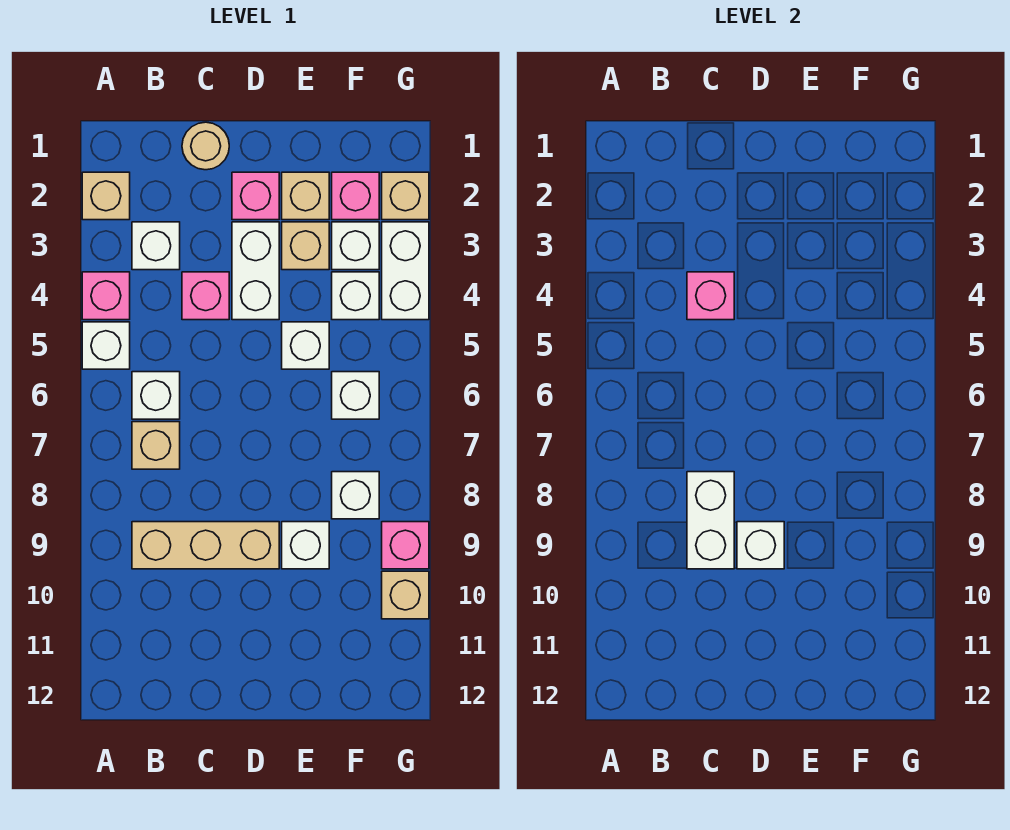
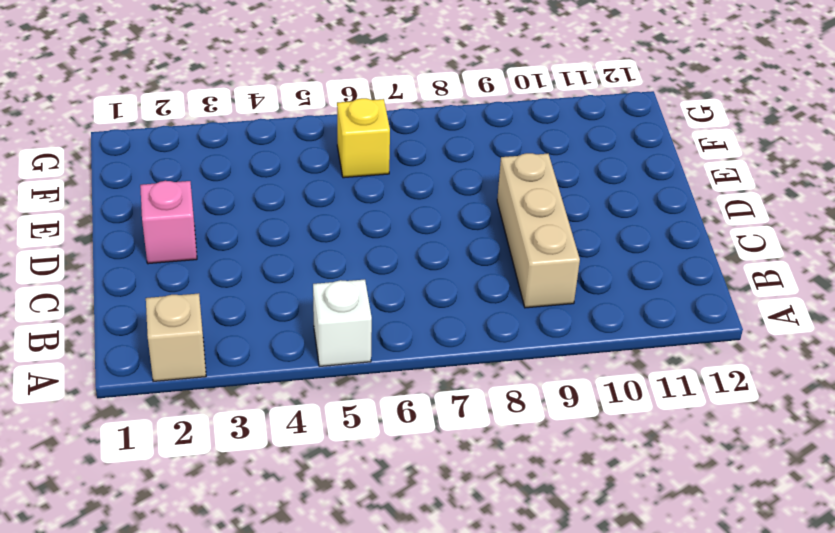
yellow brick F6 level 1 -> white brick F6 level 1
none -> pink brick A4 level 1
none -> white brick B3 level 1
none -> white brick B6 level 1

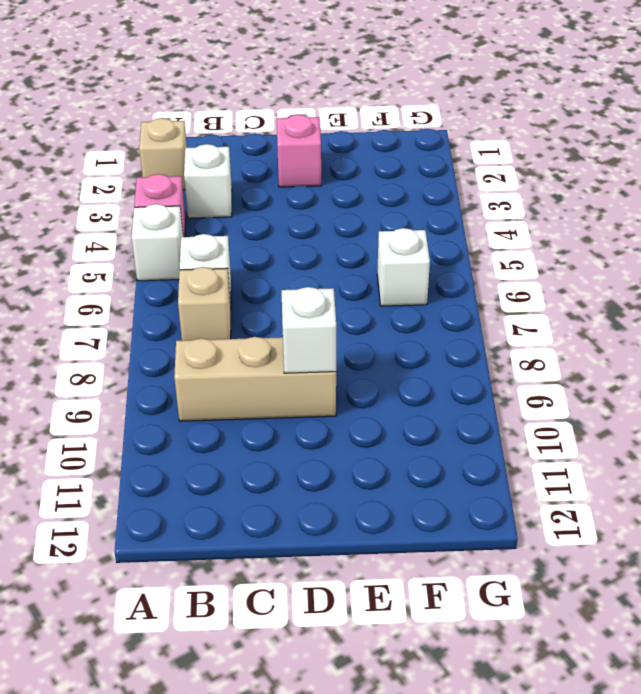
none -> tan round brick C1 level 1
none -> pink brick C4 level 1
none -> white brick D3:D4 level 1

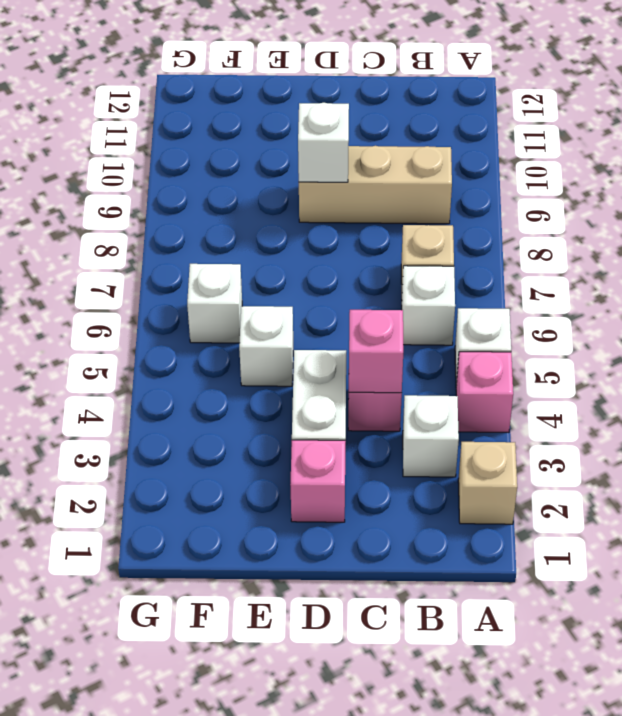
none -> tan round brick C1 level 1
none -> tan brick E2 level 1
none -> tan brick E3 level 1

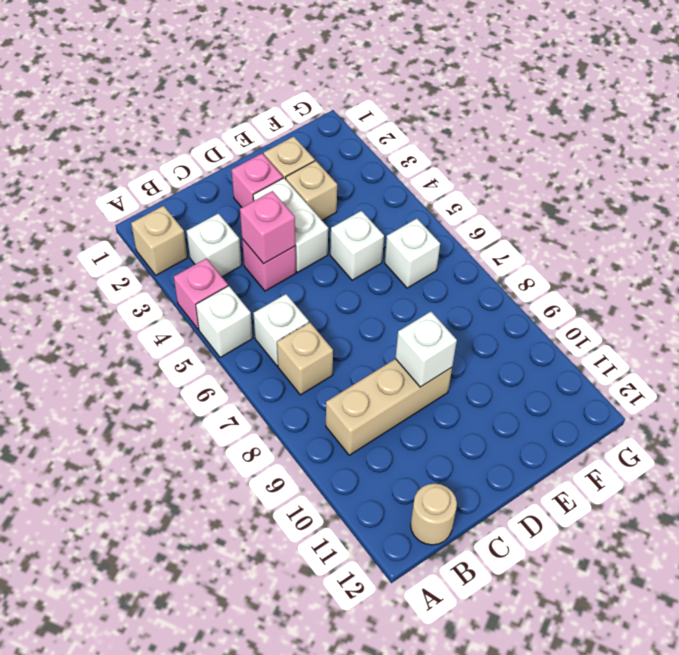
tan round brick B12 level 1 -> tan round brick C1 level 1
none -> white brick E9 level 1
none -> pink brick F2 level 1
none -> white brick F3 level 1

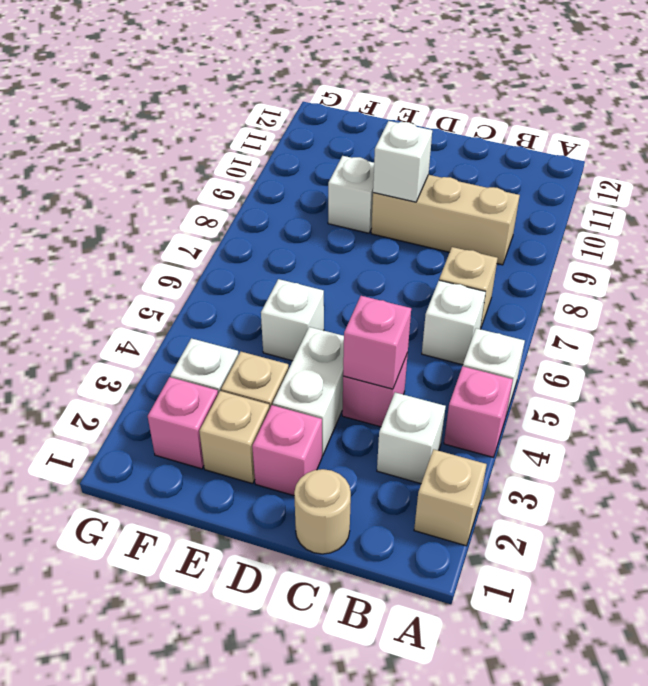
none -> white brick F4 level 1
none -> white brick F6 level 1
none -> white brick F8 level 1

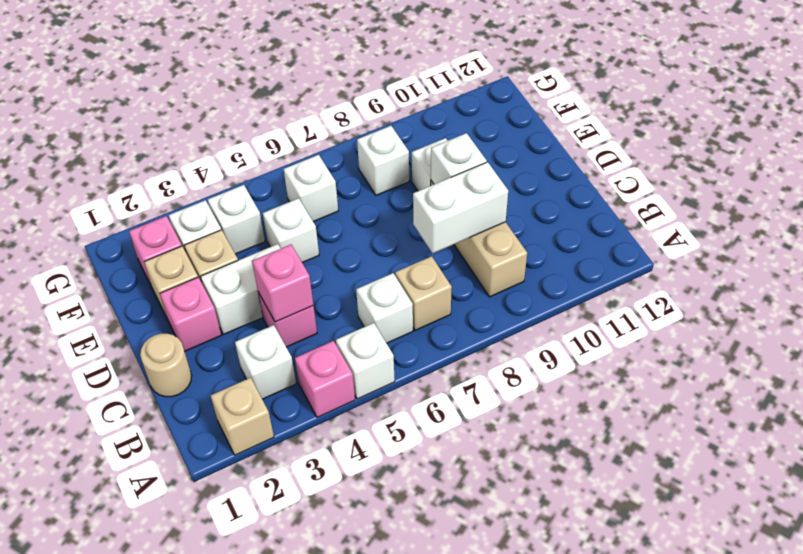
none -> tan brick G2 level 1
none -> white brick G3:G4 level 1
none -> pink brick G9 level 1

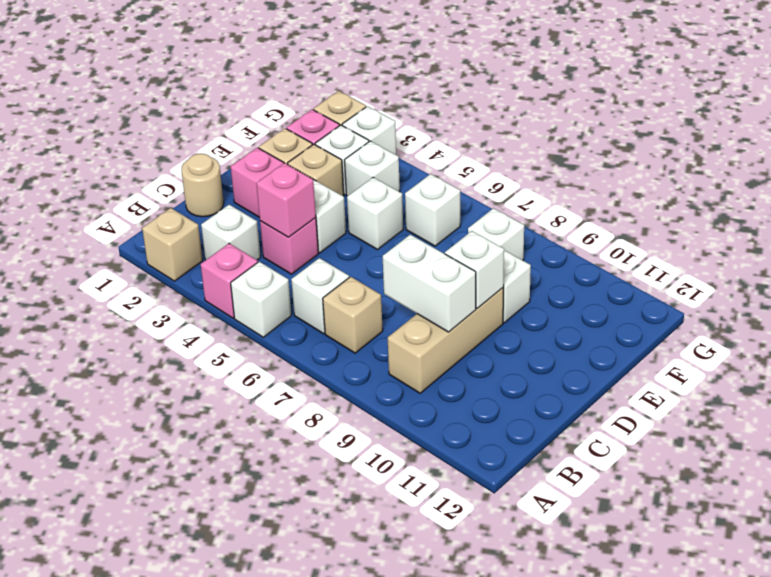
white brick G3 level 1 -> white brick G3:G4 level 1
none -> pink brick G9 level 1
none -> tan brick G10 level 1

